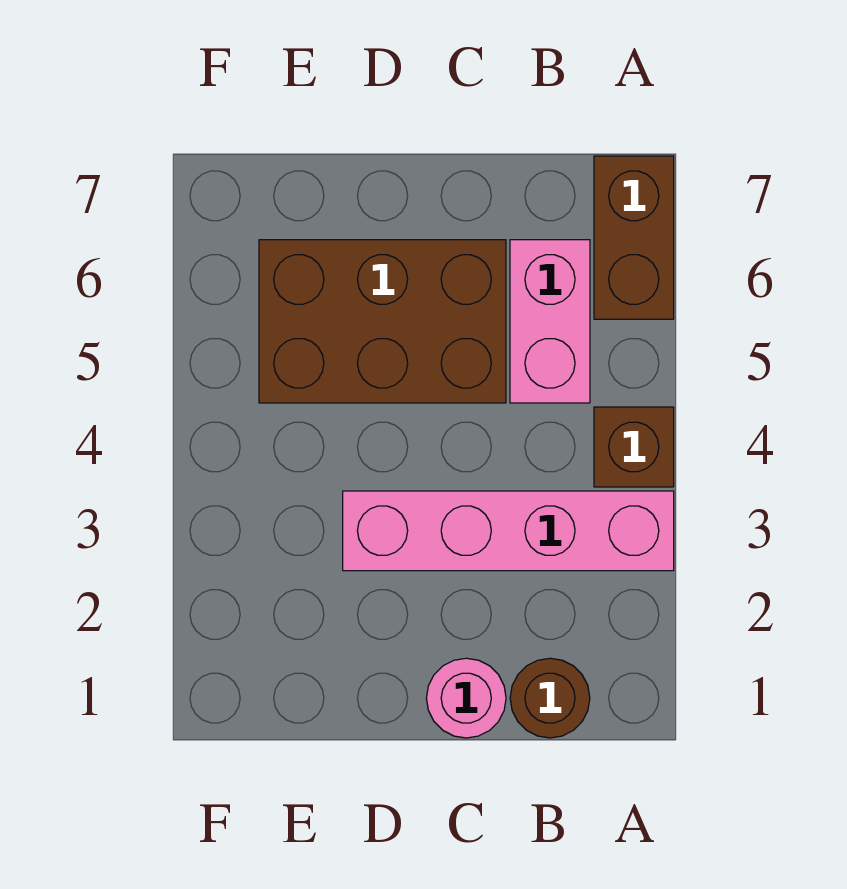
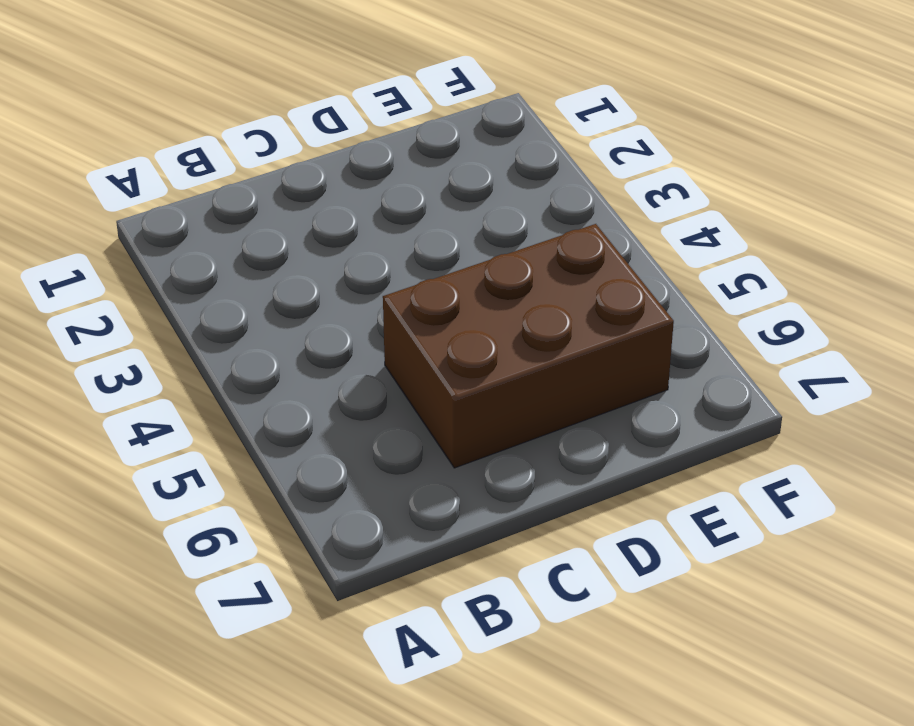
none -> pink brick A3:D3 level 1
none -> brown brick A4 level 1

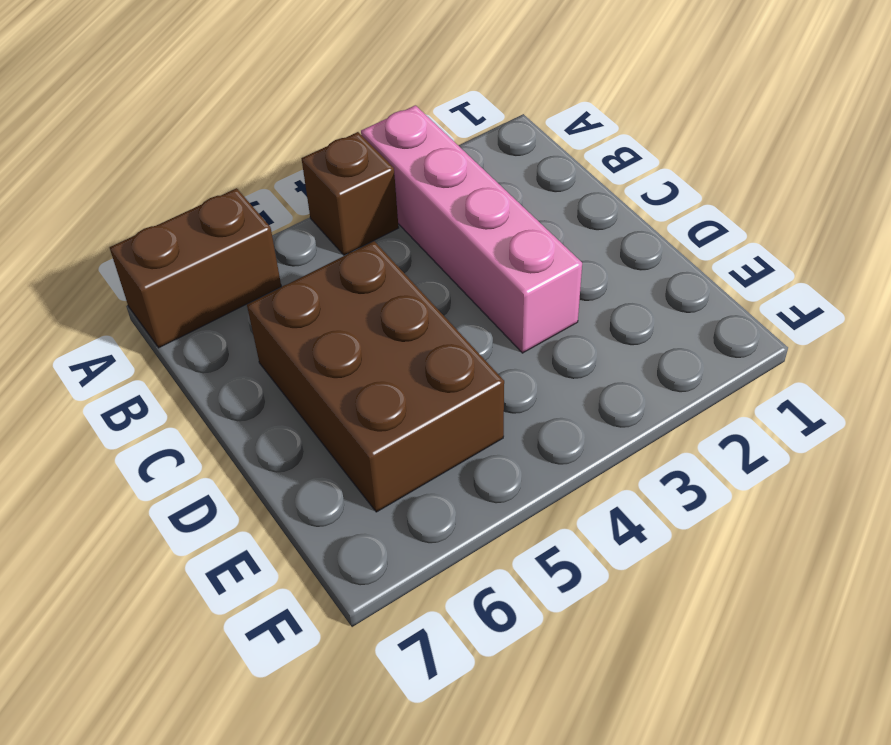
none -> brown round brick B1 level 1
none -> pink brick B5:B6 level 1

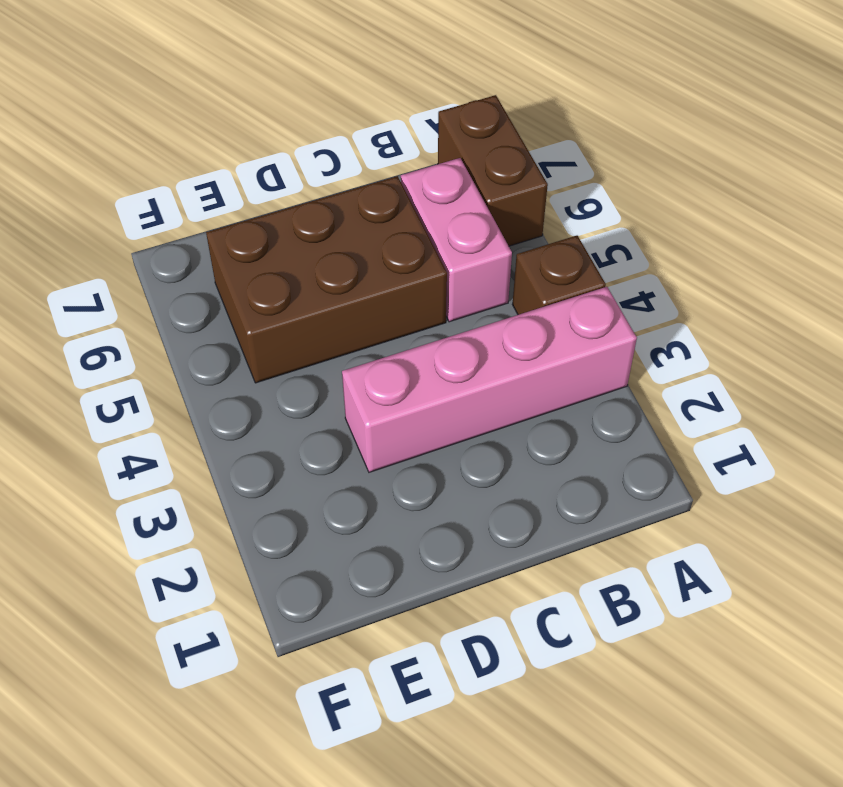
none -> brown round brick B1 level 1
none -> pink round brick C1 level 1

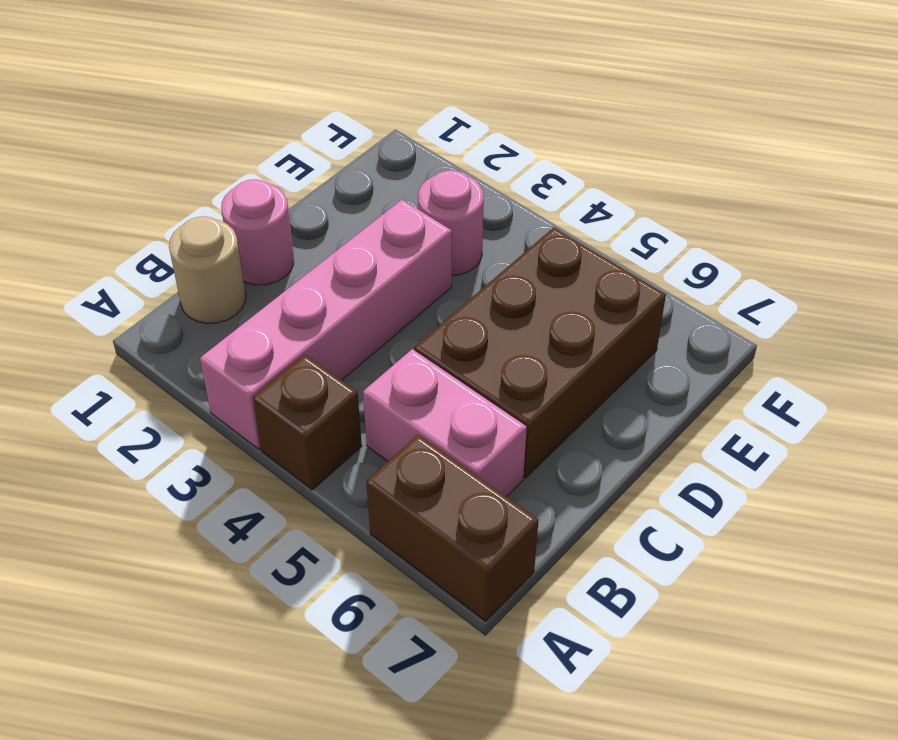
tan round brick B1 level 1 -> brown round brick B1 level 1
pink round brick E3 level 1 -> none

